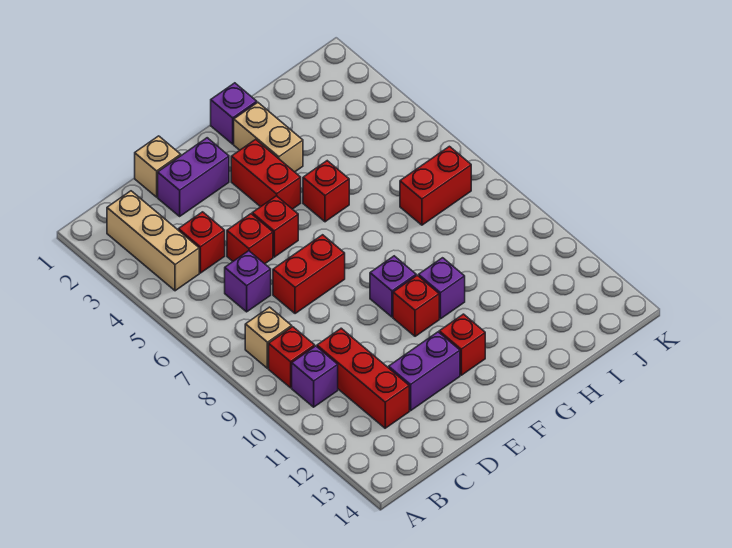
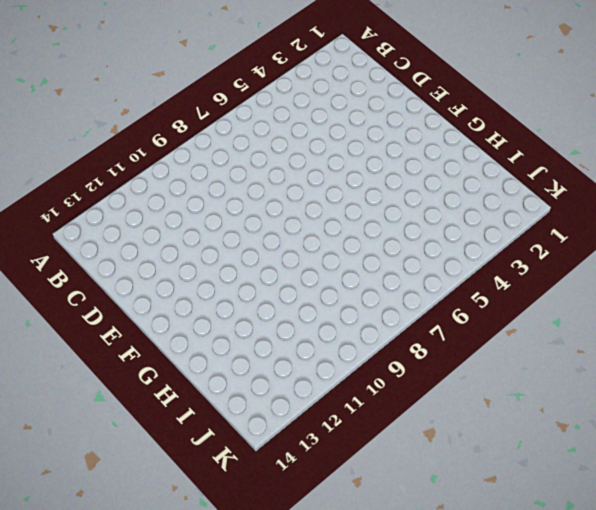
none -> tan brick B2:B4 level 1
none -> tan brick B8 level 1
none -> red brick B9 level 1

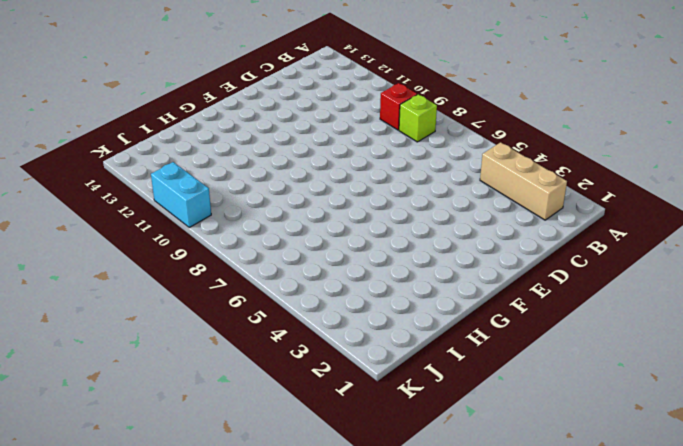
lime brick B8 level 1 -> tan brick B8 level 1
cyan brick K10:K11 level 1 -> none
none -> purple brick B10 level 1
none -> red brick C4 level 1
none -> purple brick C6 level 1

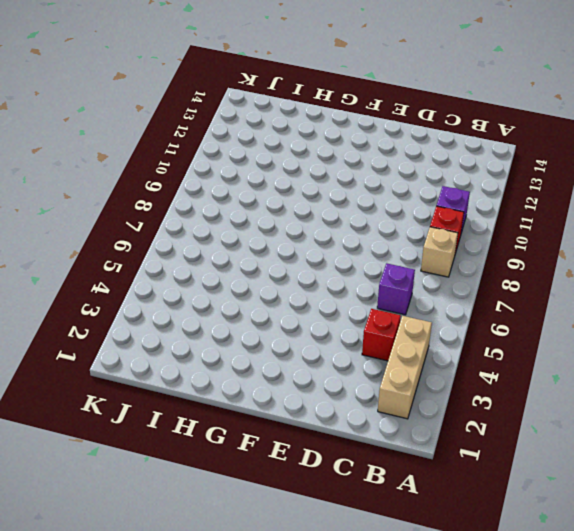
none -> red brick C10:C12 level 1
none -> tan brick D1 level 1
none -> purple brick D2:E2 level 1

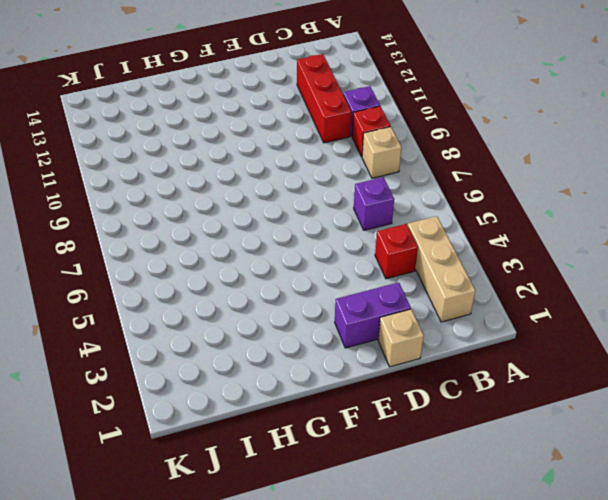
none -> red brick D5 level 1
none -> red brick D7:E7 level 1
none -> purple brick D12:E12 level 1

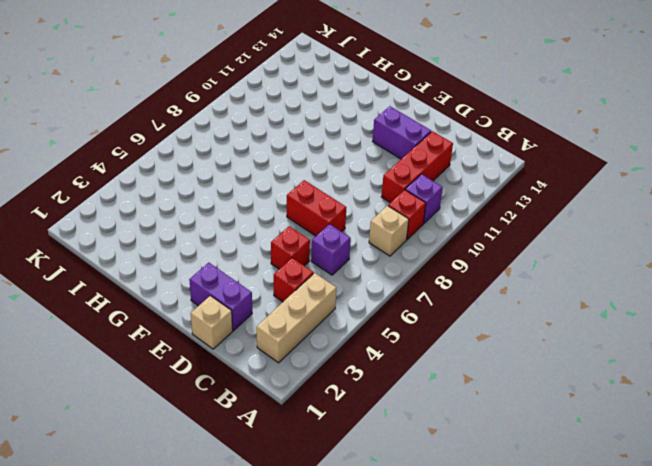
none -> red brick E5 level 1
none -> red brick F3:F4 level 1
none -> purple brick F9 level 1

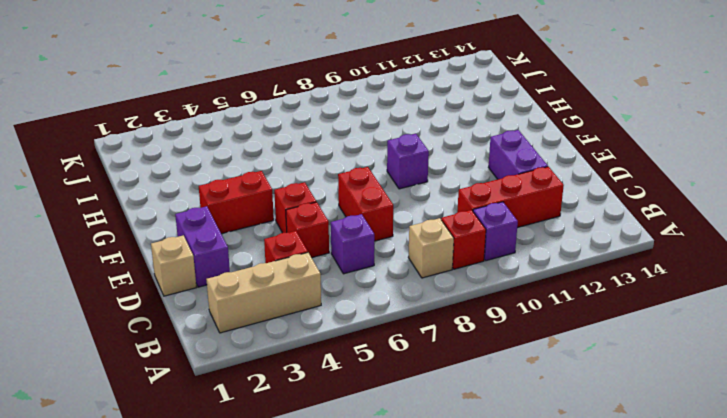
none -> red brick F10 level 1
none -> red brick F12 level 1
none -> purple brick G1 level 1

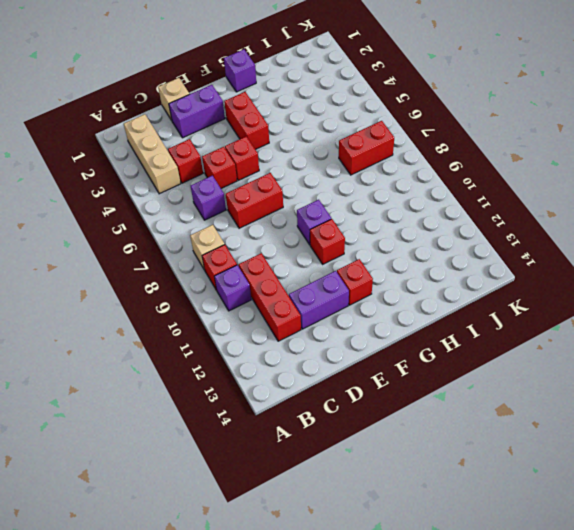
none -> tan brick G2:G3 level 1
none -> red brick G5 level 1
none -> purple brick G10 level 1

